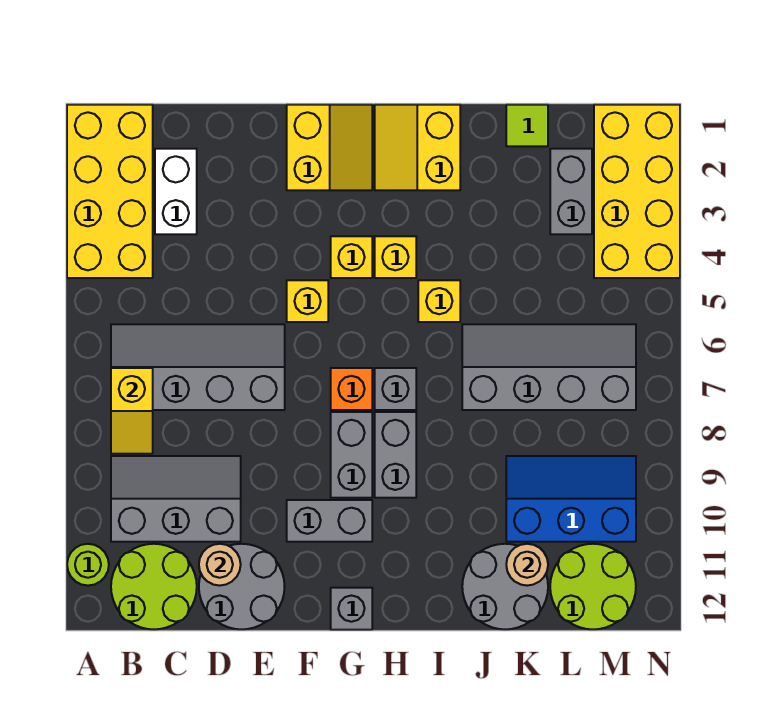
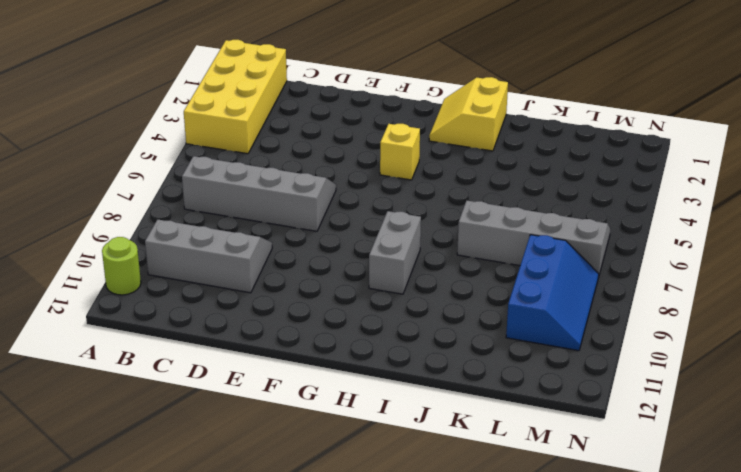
blue slope L8:M10 level 1 top L -> blue slope K9:M10 level 1 top 10
none -> lime round brick B11:C12 level 1
none -> white brick C2:C3 level 1
none -> grey round brick D11:E12 level 1

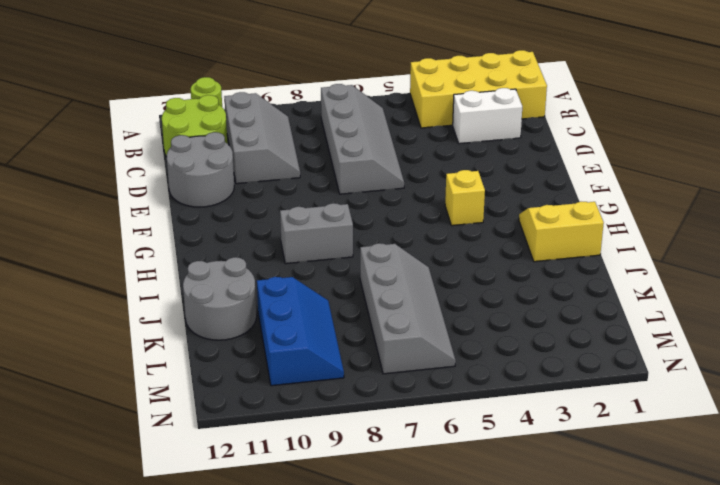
none -> yellow slope F1:G2 level 1 top F
none -> yellow brick F5 level 1
none -> grey brick F10:G10 level 1

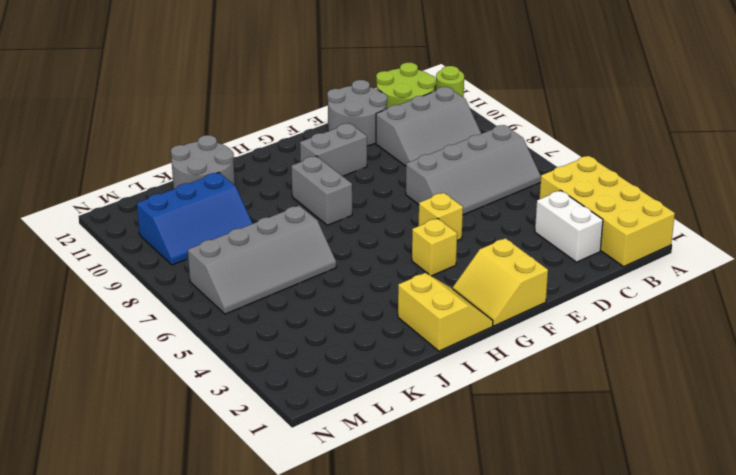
none -> orange brick G7 level 1
none -> grey brick G8:G9 level 1
none -> grey brick G12 level 1

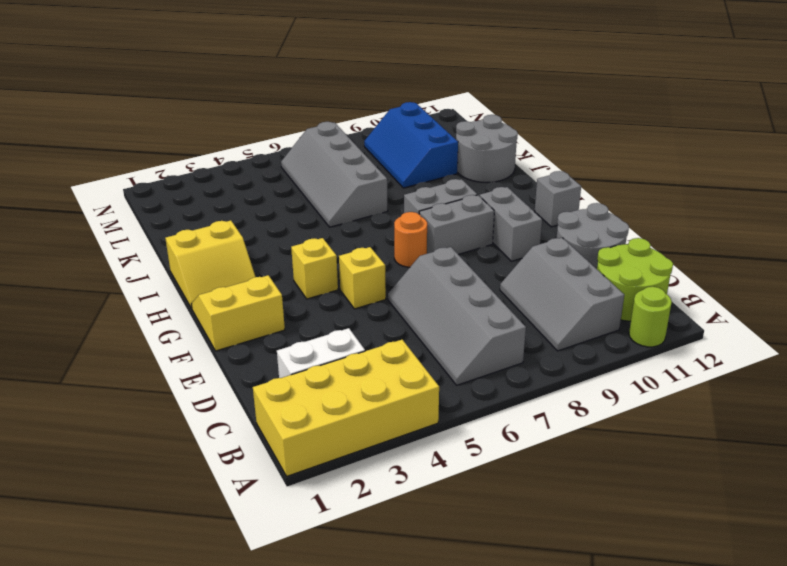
orange round brick G7 level 1 -> orange brick G7 level 1
none -> yellow brick H4 level 1
none -> grey brick H7 level 1
none -> yellow brick I5 level 1

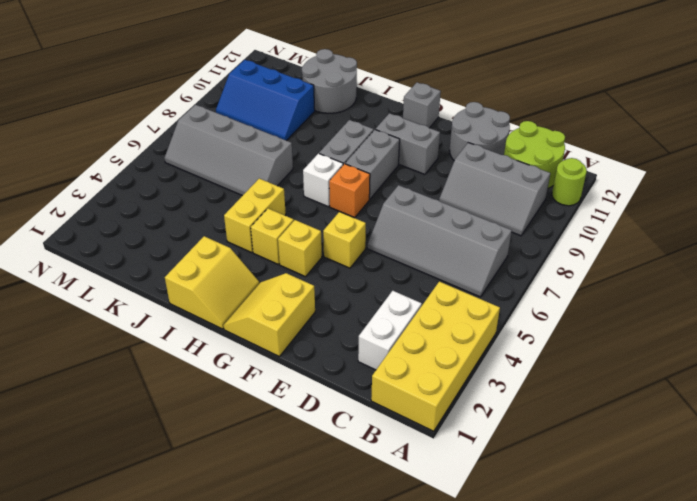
white brick H7 level 1 -> grey brick H7 level 1
yellow brick I4:I5 level 1 -> yellow brick I5 level 1
none -> lime tile K1 level 1
none -> grey brick L2:L3 level 1
none -> lime round brick L11:M12 level 1

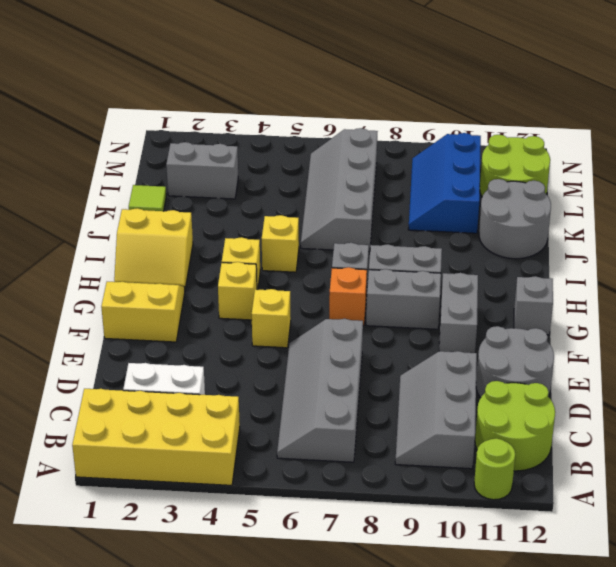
none -> yellow brick M1:N4 level 1
none -> yellow slope B7:B8 level 2 top 7
none -> tan round brick D11 level 2

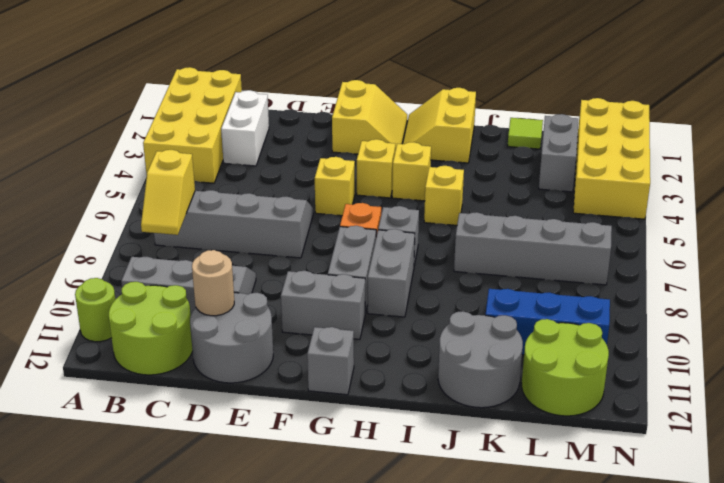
none -> tan round brick K11 level 2

